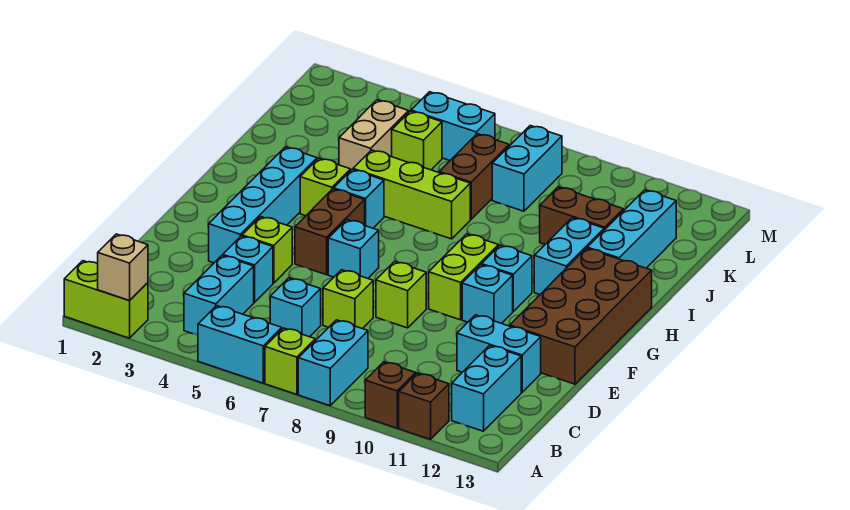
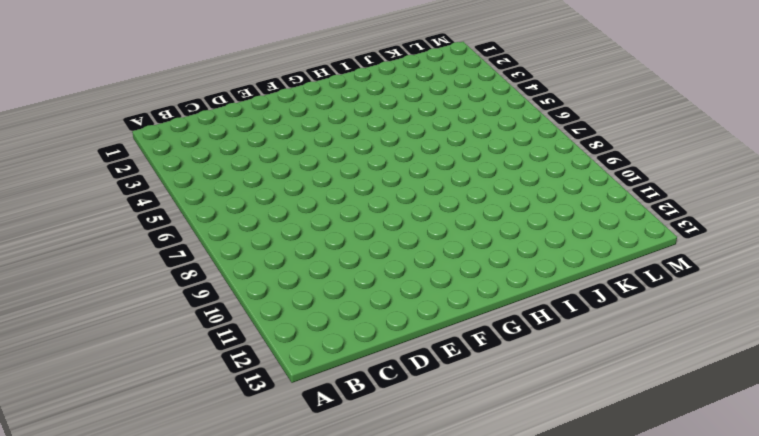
none -> lime brick A1:A2 level 1
none -> cyan brick A5:A6 level 1
none -> lime brick A7 level 1
none -> cyan brick A8:B8 level 1

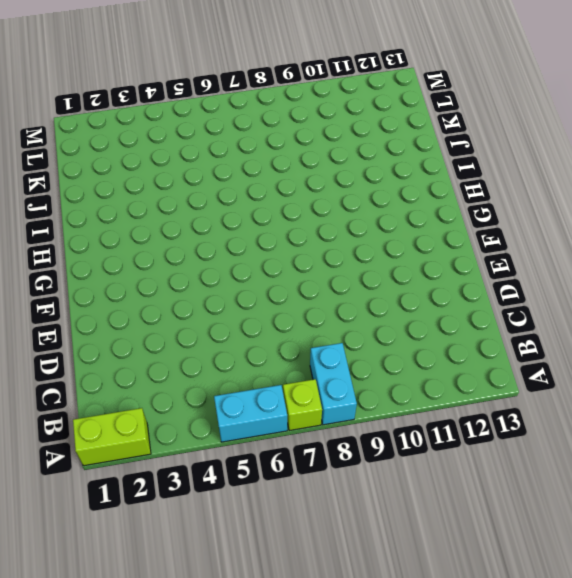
none -> brown brick A10 level 1
none -> brown brick A11 level 1
none -> cyan brick B4:C4 level 1
none -> cyan brick B12:C12 level 1

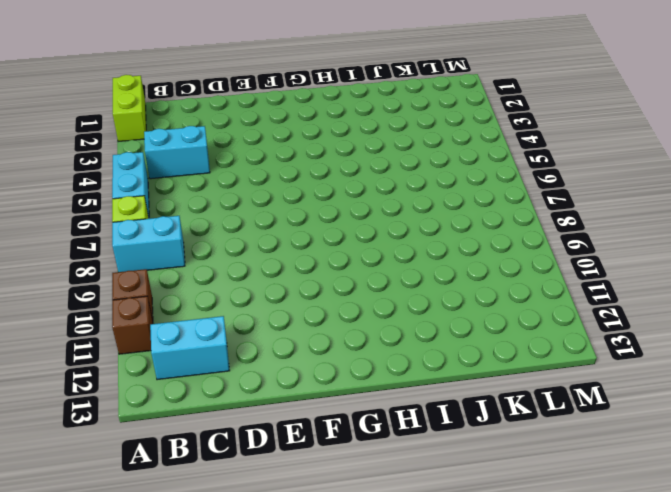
none -> cyan brick C6 level 1
none -> cyan brick D4 level 1
none -> lime brick D7 level 1
none -> cyan brick D11:D12 level 1

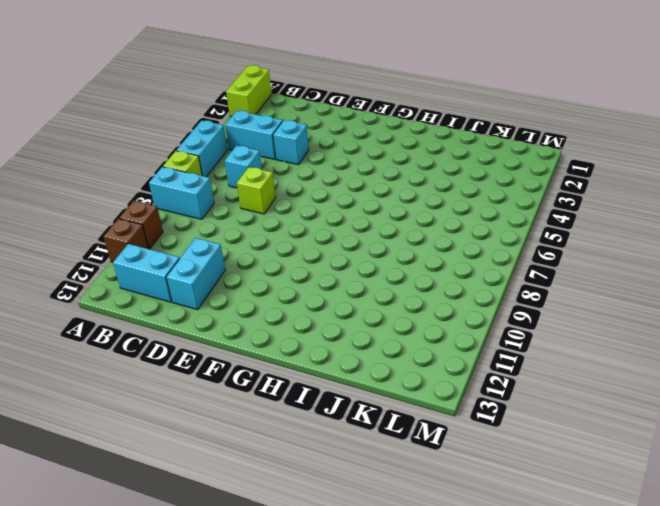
none -> cyan brick E3:H3 level 1
none -> lime brick E4 level 1
none -> lime brick E8 level 1
none -> brown brick E12:H13 level 1

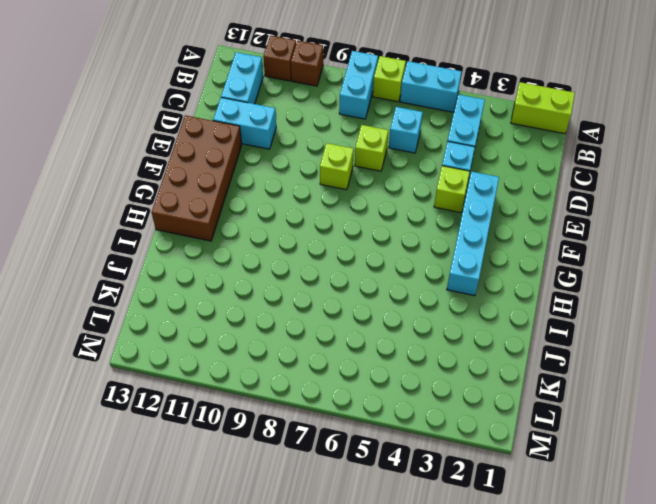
none -> brown brick F5:G5 level 1
none -> cyan brick F6 level 1
none -> lime brick F9:G9 level 1
none -> cyan brick F10 level 1

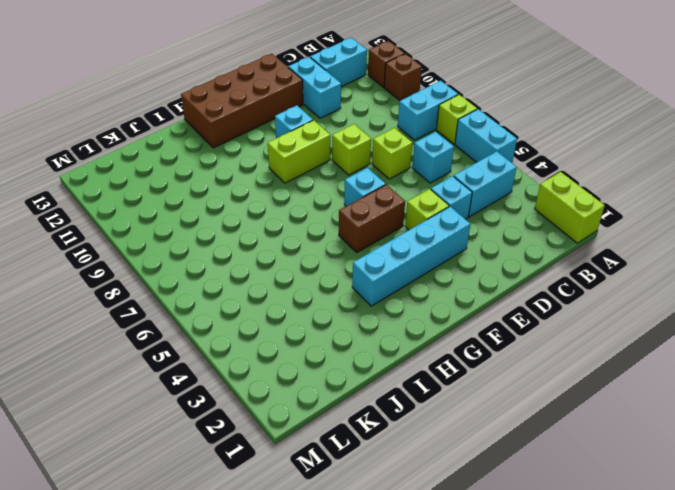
none -> cyan brick G10 level 1
none -> lime brick H4 level 1
none -> cyan brick H5 level 1
none -> cyan brick H11:I11 level 1

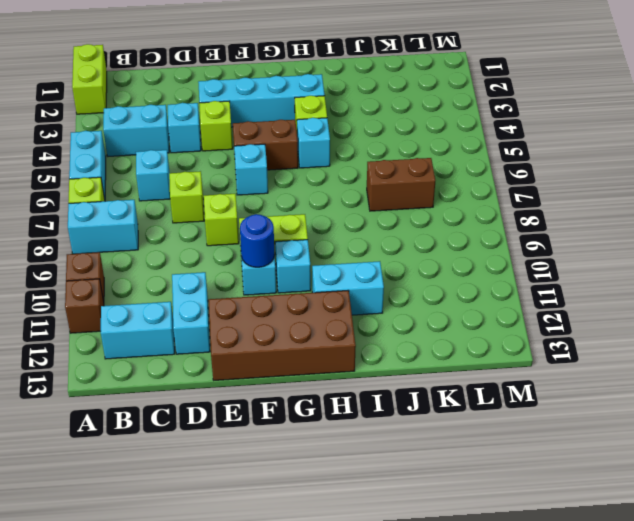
blue round brick F10 level 2 -> none
none -> lime brick I5:I7 level 1
none -> cyan brick I12:K12 level 1
none -> tan brick J4:K4 level 1
none -> brown brick J10:J11 level 1

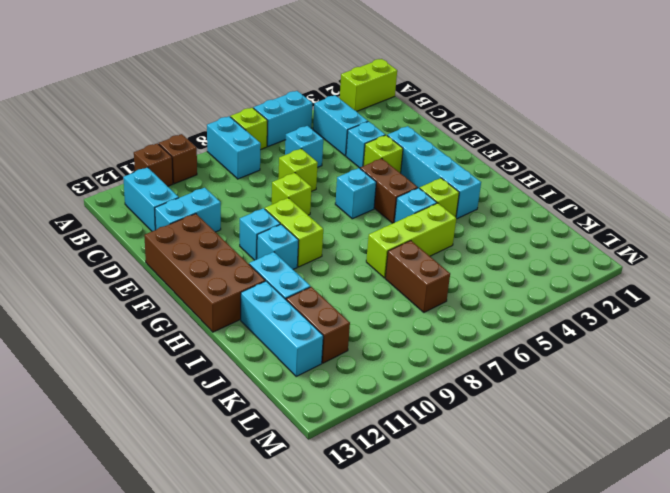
brown brick J11:K11 level 1 -> brown brick J10:J11 level 1
none -> tan brick J4:K4 level 1
none -> lime brick K5 level 1
none -> cyan brick K8:L8 level 1
none -> cyan brick L5:L6 level 1

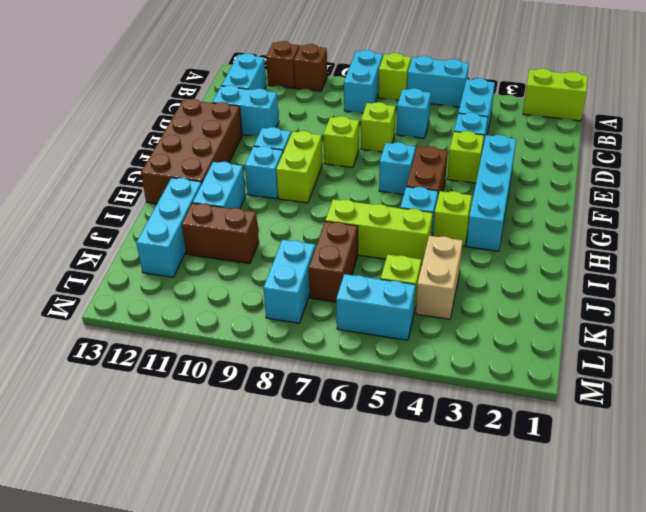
none -> tan brick A2 level 2

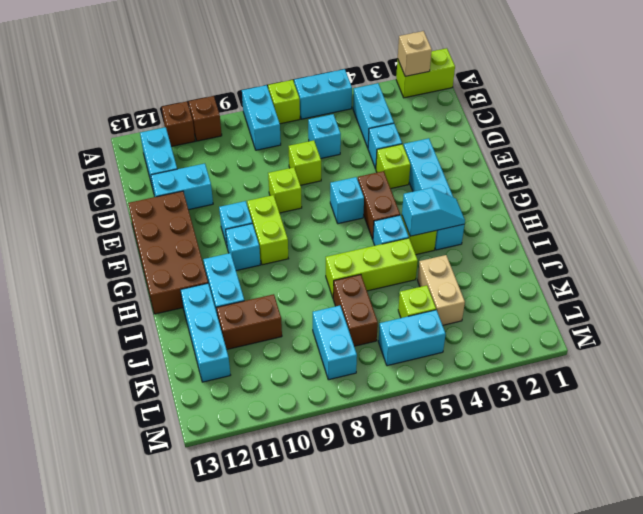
cyan slope H3:H4 level 2 top 4 -> none

